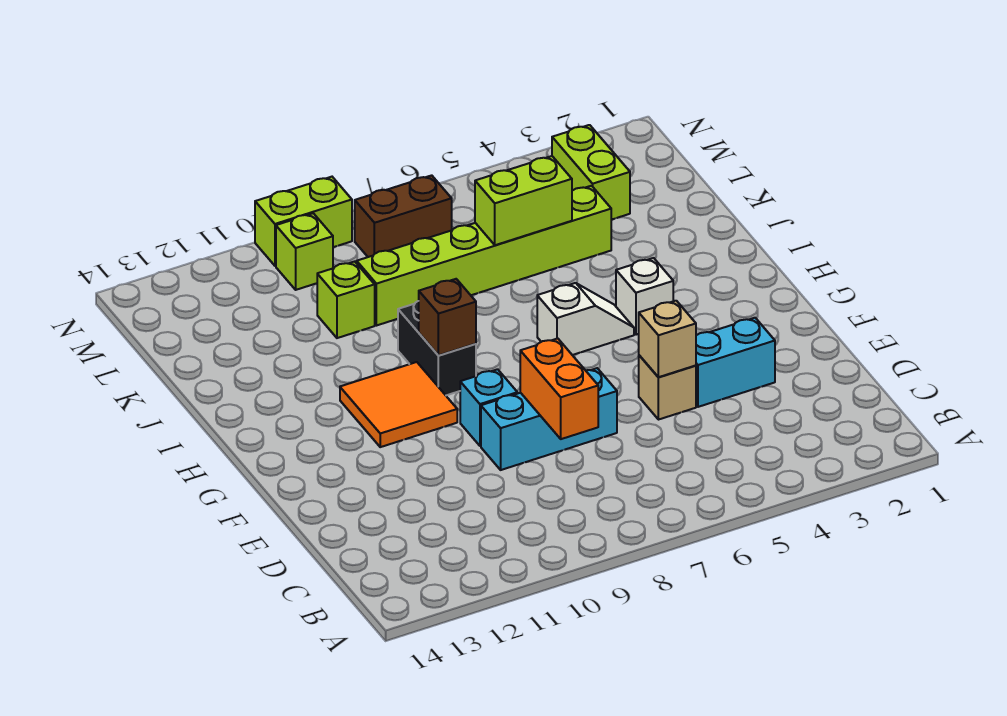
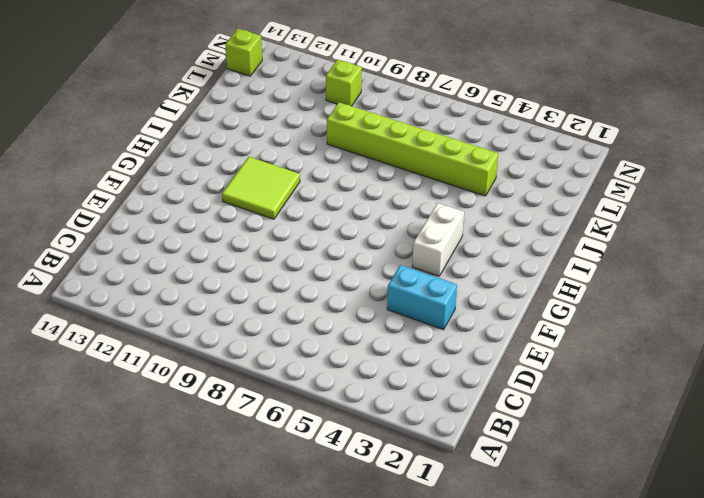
white brick G4:H4 level 1 -> white brick H4 level 1
lime tile G10:H11 level 1 -> orange tile G10:H11 level 1
lime brick M14 level 1 -> lime brick K10 level 1
none -> tan brick E5 level 1
none -> cyan brick E7:E9 level 1
none -> cyan brick F9 level 1

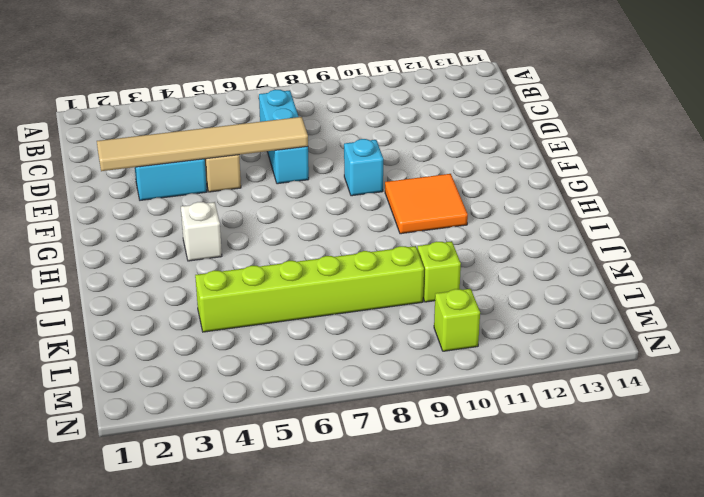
cyan brick C7:E7 level 1 -> cyan brick E7:E9 level 1
tan tile E2:E7 level 2 -> tan brick E5 level 2
none -> white slope H5:H6 level 1 top 6
none -> black brick H9:I9 level 1
none -> lime brick L3:M3 level 1

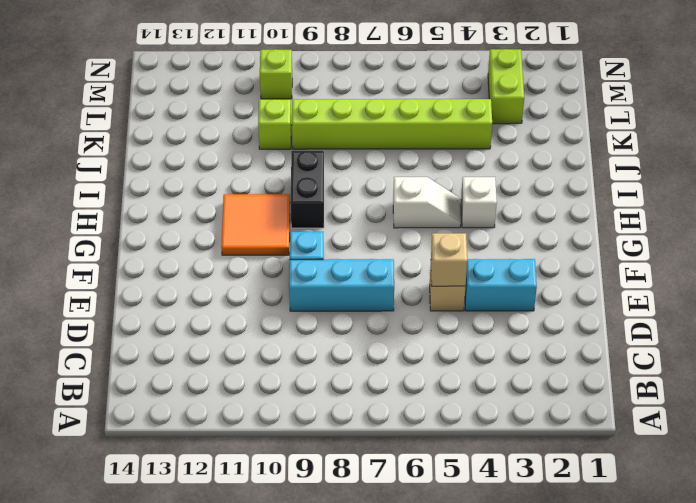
none -> brown brick M7:M8 level 1
none -> lime brick N9:N10 level 1
none -> orange brick D8:E8 level 2

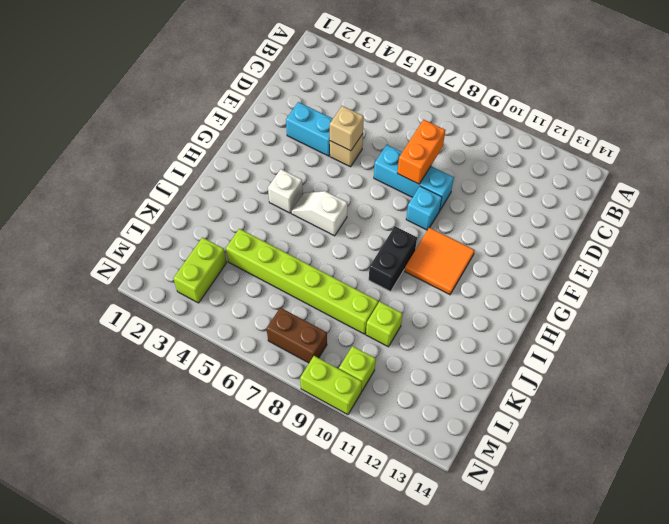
none -> brown brick H9 level 2
none -> lime brick K5:K6 level 2

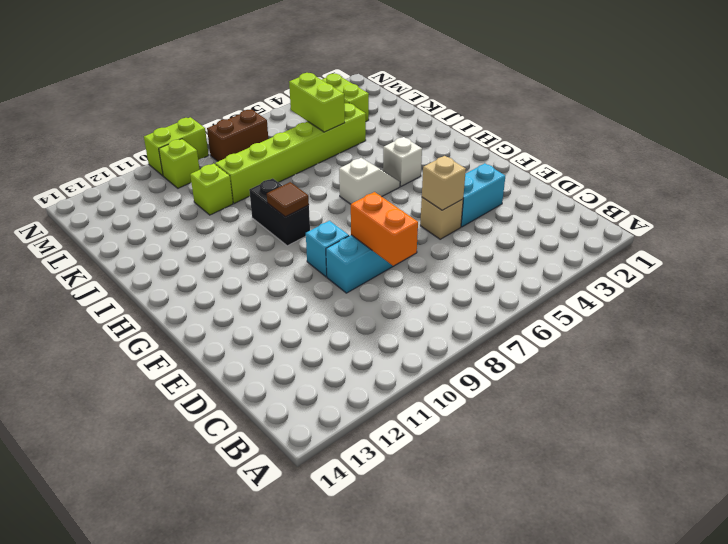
brown tile H9 level 2 -> brown brick H9 level 2
lime brick K5:L5 level 2 -> lime brick K5:K6 level 2
none -> orange tile G10:H11 level 1

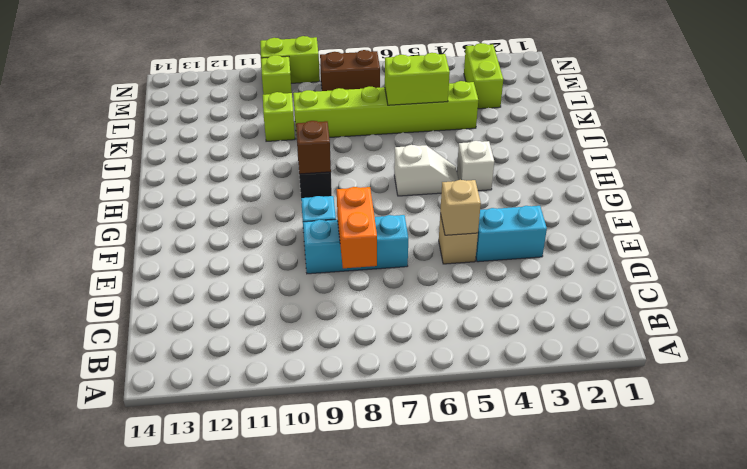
none -> orange tile G10:H11 level 1

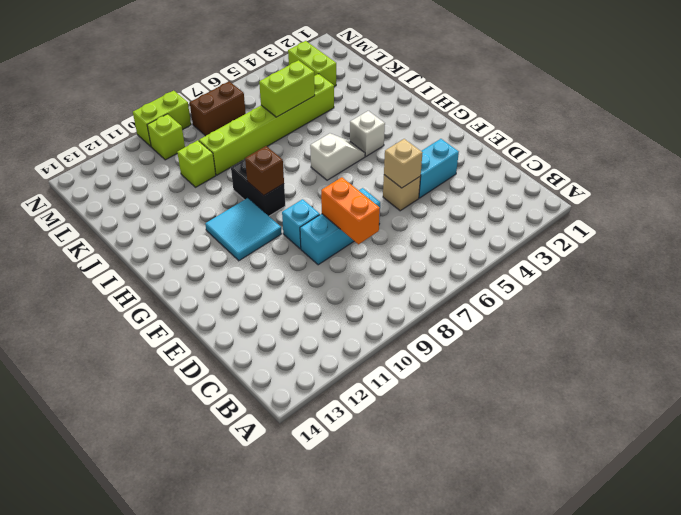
cyan tile G10:H11 level 1 -> orange tile G10:H11 level 1

